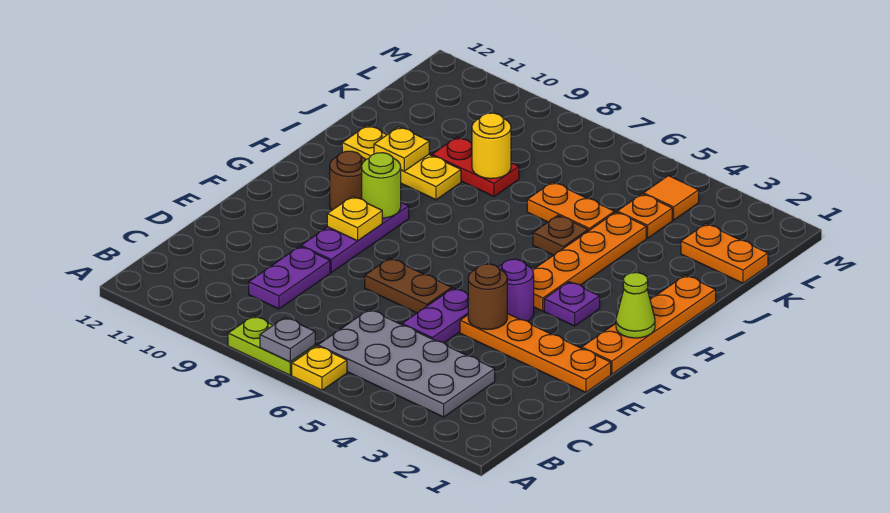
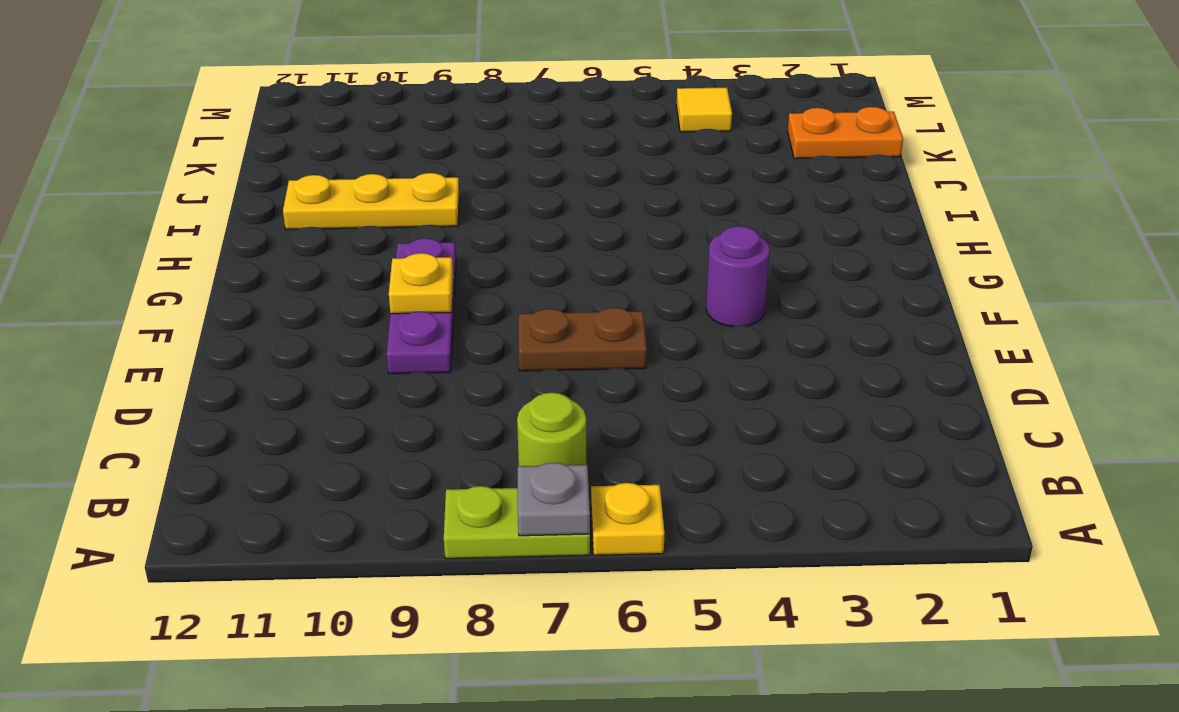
lime round brick B7 level 1 -> lime round brick G9 level 2
yellow tile L4 level 1 -> orange tile L4 level 1
none -> grey plate B3:C6 level 1
none -> purple plate C9:D9 level 1
none -> purple plate D5:E5 level 1

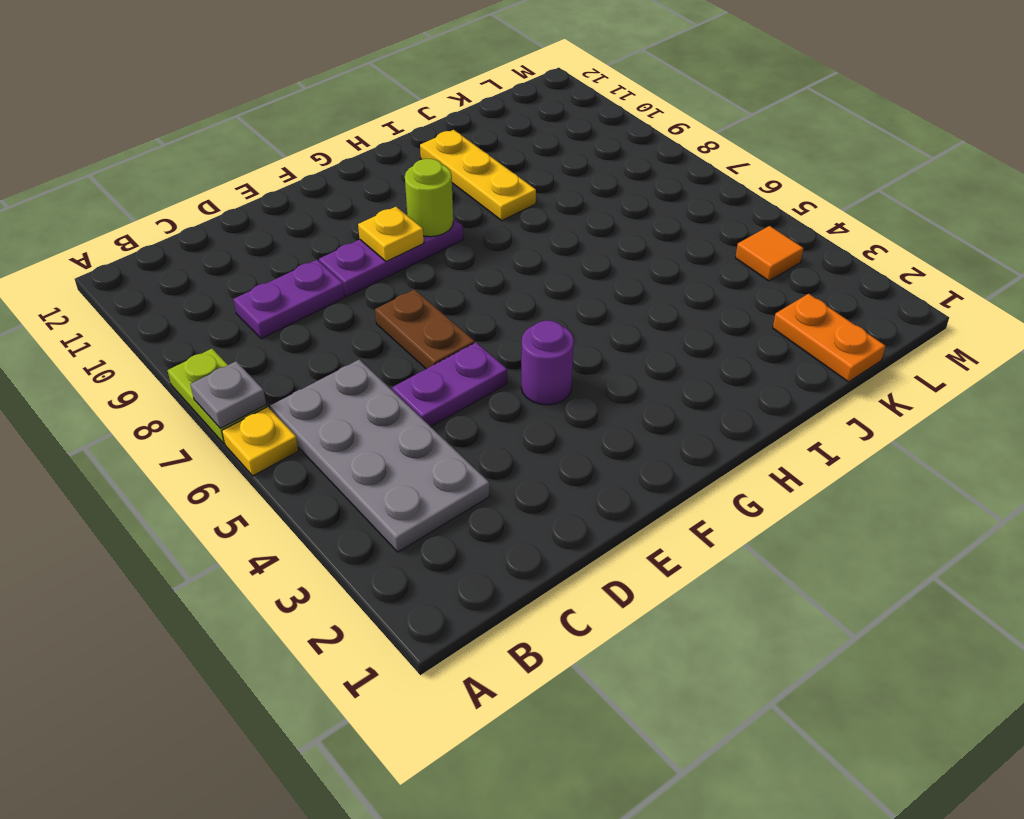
none -> orange plate E1:E4 level 1
none -> orange plate F1:I1 level 1
none -> purple plate G3 level 1

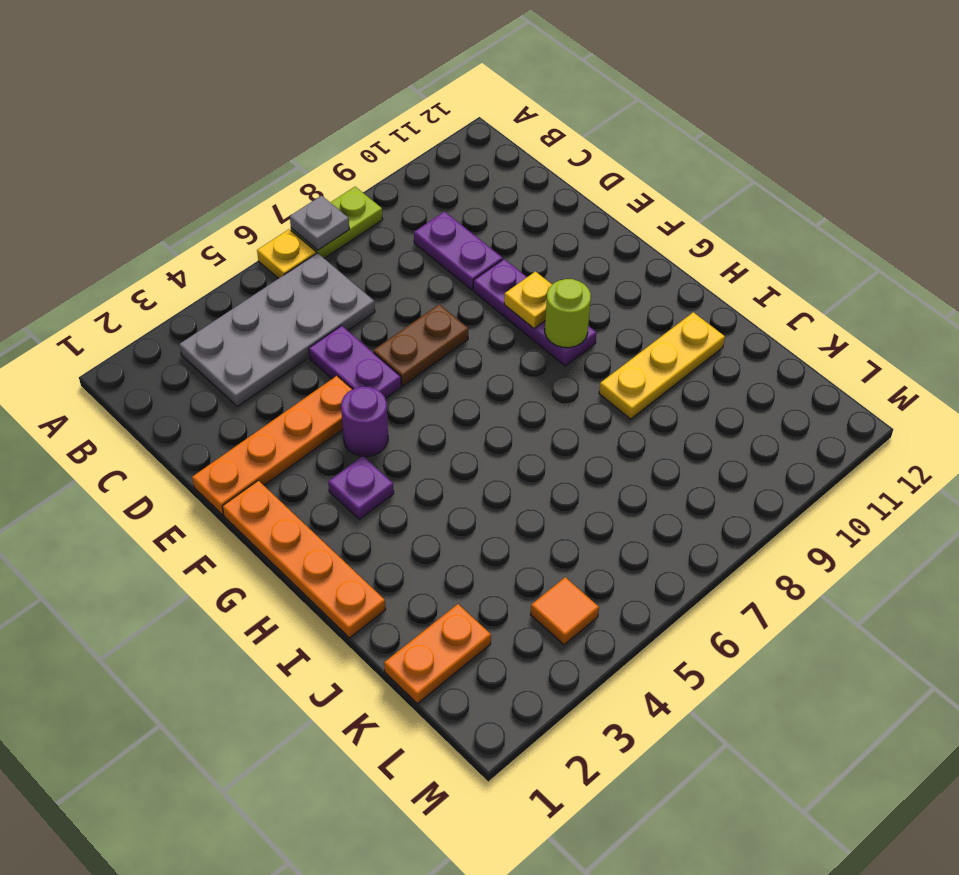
none -> orange plate G4:J4 level 1
none -> brown round brick G10 level 1
none -> brown plate I5 level 1

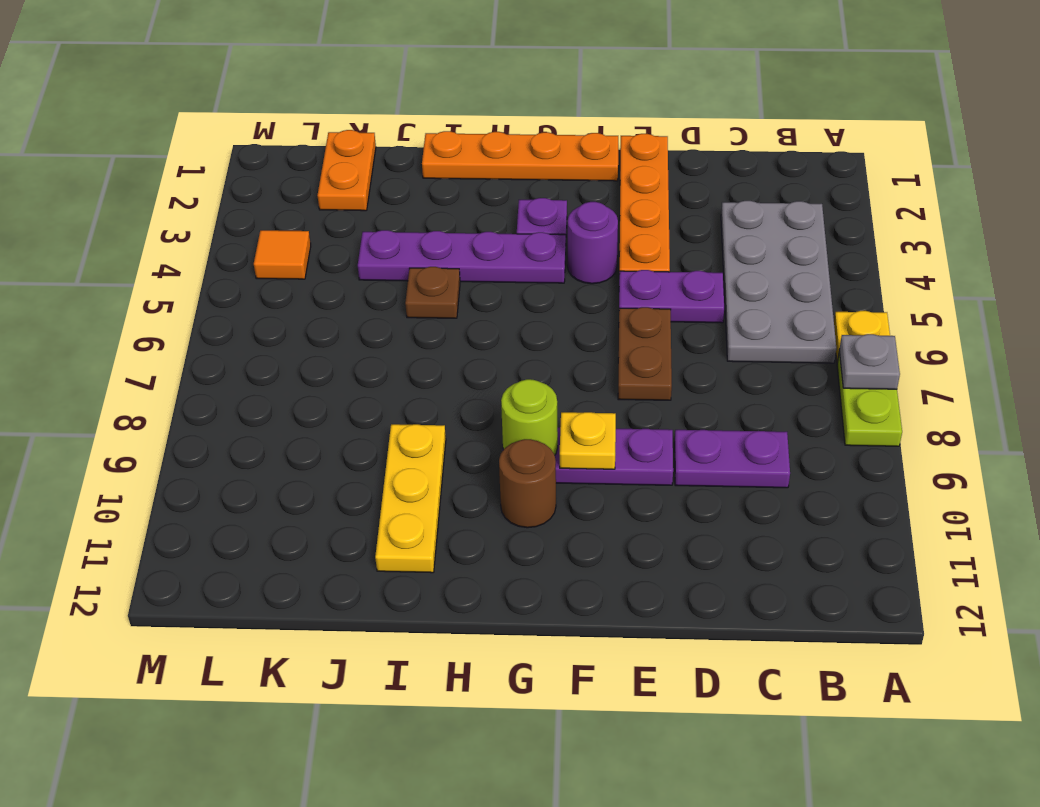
purple plate G4:J4 level 1 -> orange plate G4:J4 level 1
none -> orange plate J5:J6 level 1
none -> red plate J8:J9 level 1
none -> orange plate K4 level 1

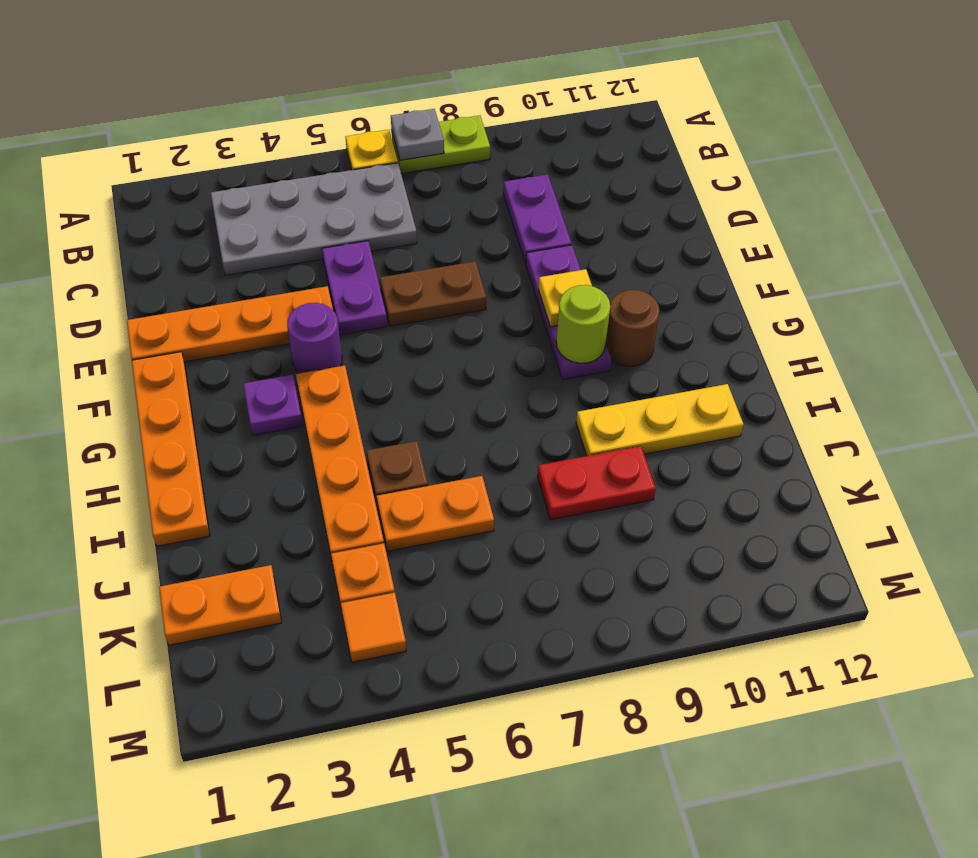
none -> brown round brick E4 level 2
none -> lime cone G1 level 2
none -> yellow plate I10 level 2

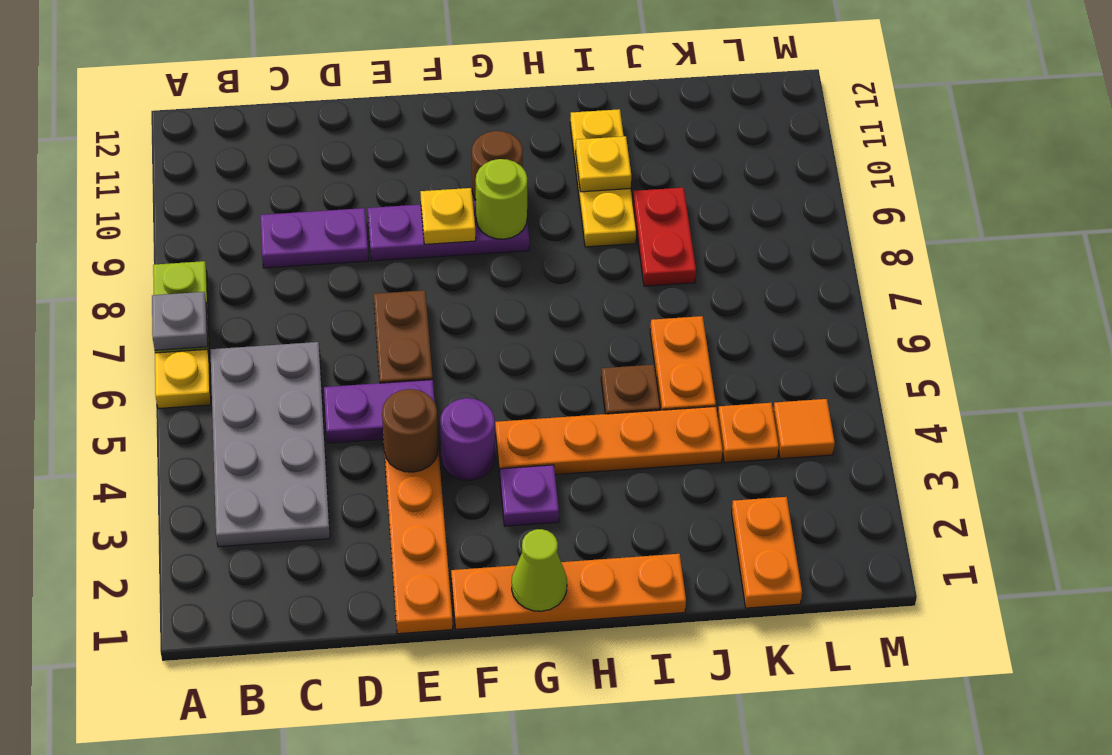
none -> yellow round brick J8 level 2

